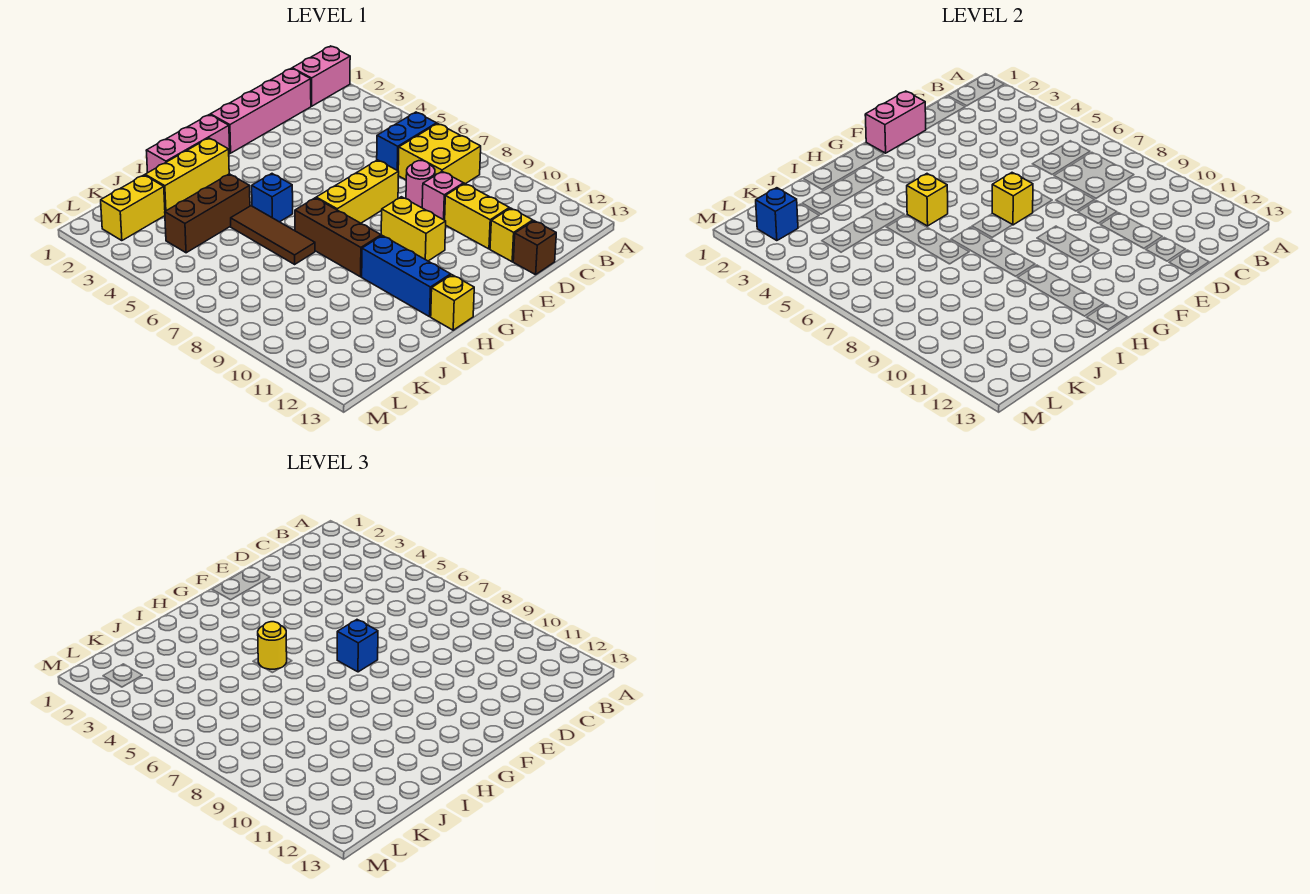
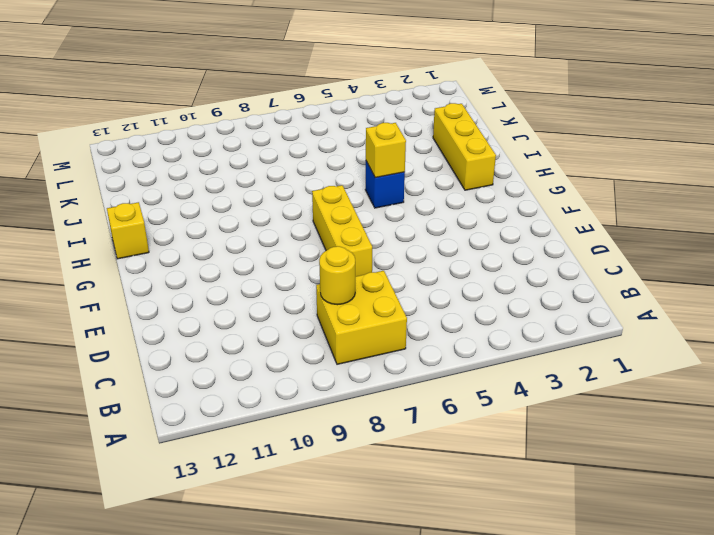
yellow round brick C8 level 2 -> yellow round brick H5 level 3
none -> pink brick A1:B1 level 1
none -> blue brick B6:C6 level 1
none -> pink brick C1:F1 level 1

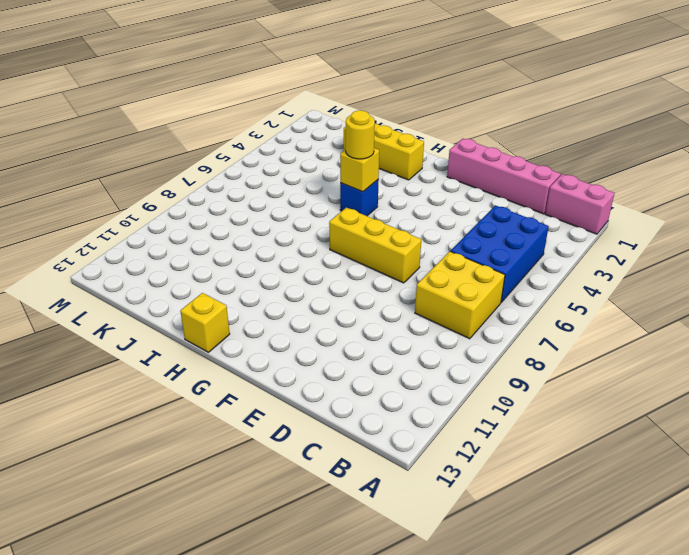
blue brick B4:C6 level 1 -> blue brick B6:C6 level 1
none -> pink round brick D8 level 1
none -> pink brick D9 level 1
none -> yellow brick D10:D11 level 1

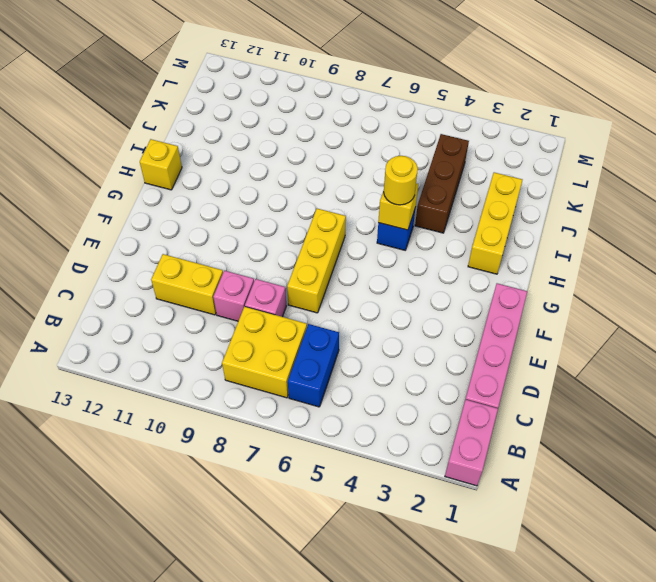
pink brick D8 level 1 -> pink round brick D8 level 1
none -> yellow brick D12 level 1
none -> brown brick D13 level 1
none -> yellow brick F9:F10 level 1

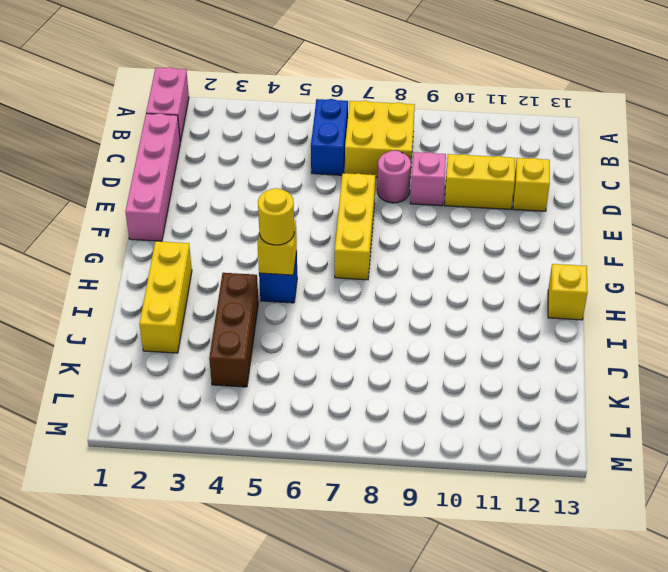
none -> brown brick D13 level 1
none -> yellow brick F9:F10 level 1
none -> pink brick G1:I1 level 1

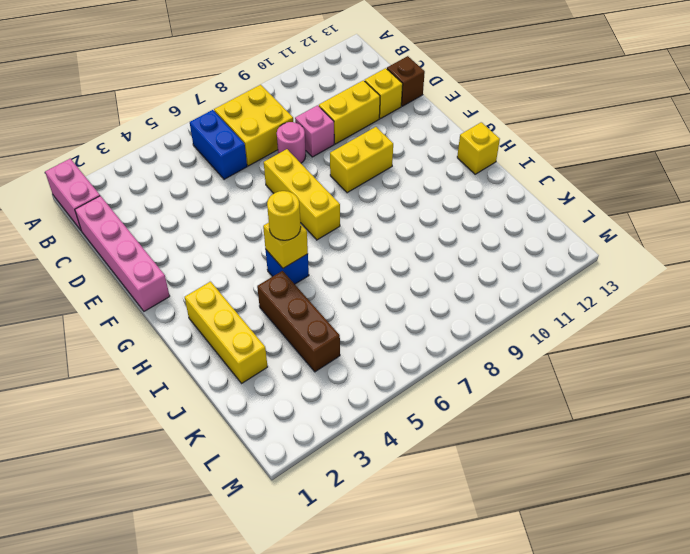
none -> pink brick G1:I1 level 1
none -> brown brick H7:H9 level 1
none -> blue brick H10:H12 level 1

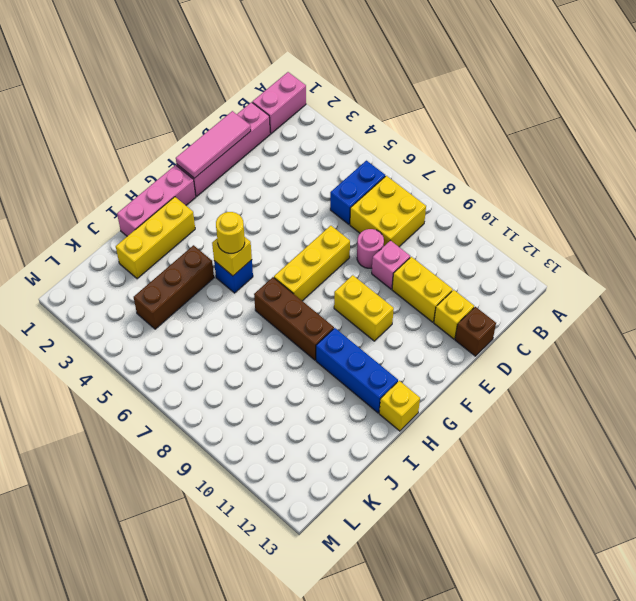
pink tile D1:F1 level 2 -> pink brick E1:F1 level 2
none -> brown tile I5:I7 level 1
none -> yellow brick K2:L2 level 1
none -> yellow brick F7 level 2

